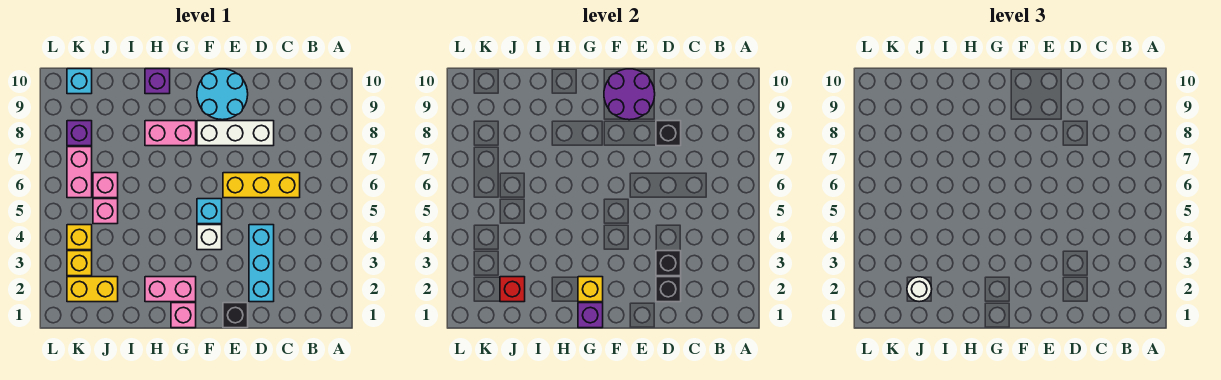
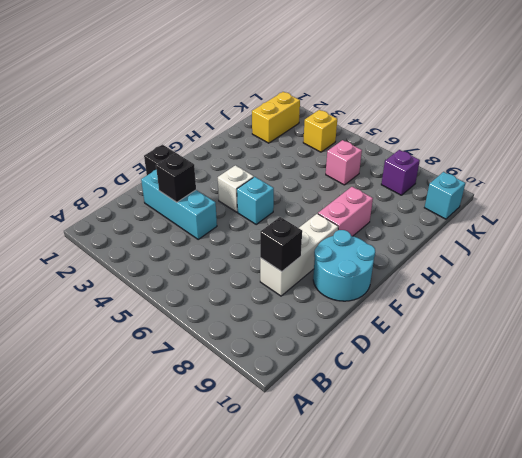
none -> yellow brick C6:E6 level 1
none -> pink brick G1 level 1
none -> pink brick G2:H2 level 1

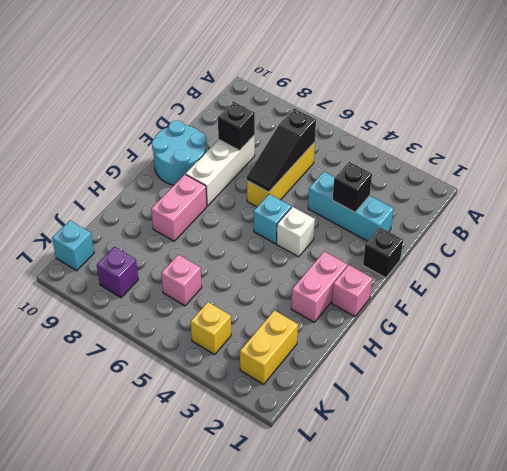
black slope C6:E6 level 2 top C -> none
none -> purple brick H10 level 1
none -> pink brick J5 level 1
none -> yellow brick K3 level 1

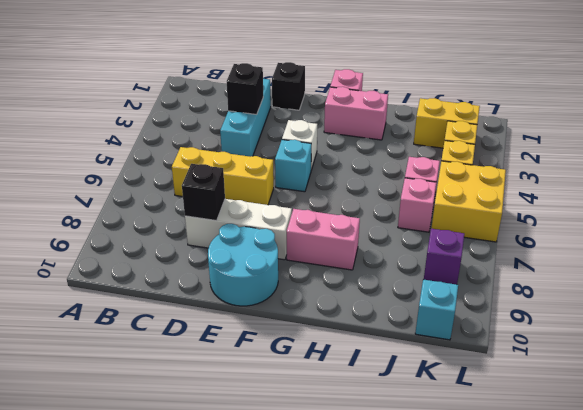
yellow brick K5:L6 level 1 -> pink brick K6:K7 level 1
none -> purple brick H10 level 1
none -> black brick D2 level 2
none -> purple round brick E9:F10 level 2

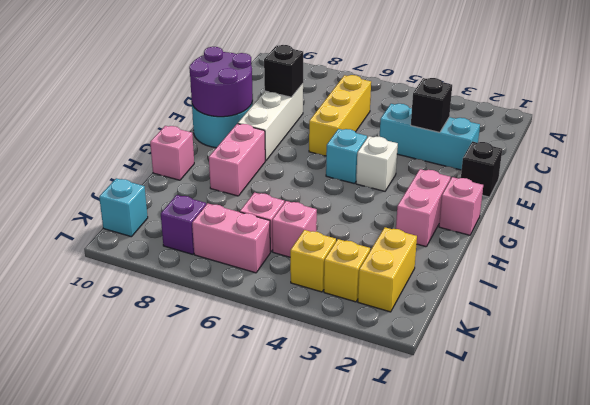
pink brick H10 level 1 -> purple brick H10 level 1
none -> black brick D2 level 2
none -> purple brick G1 level 2
none -> yellow brick G2 level 2

